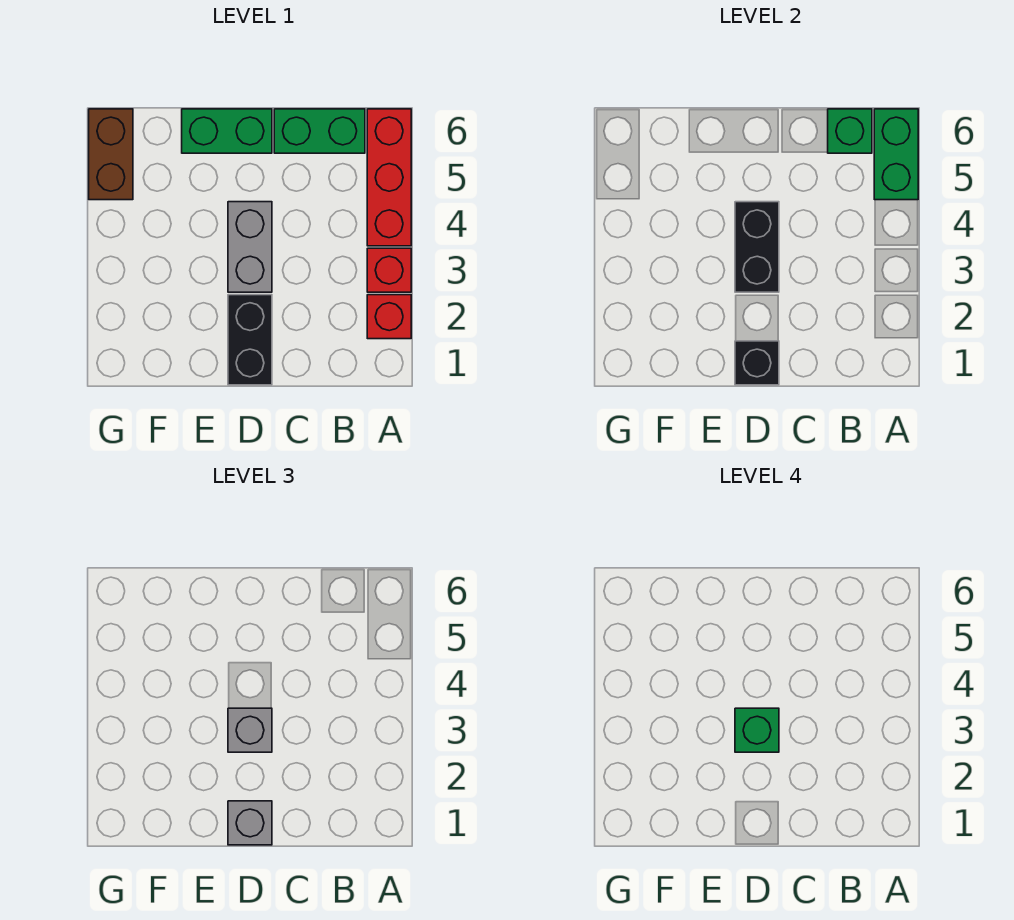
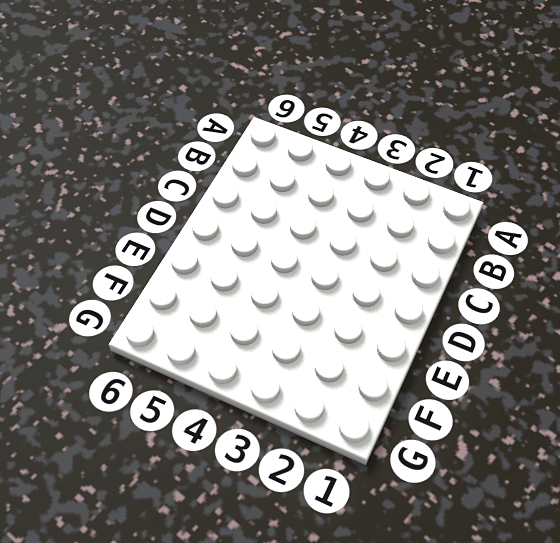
none -> red brick A2 level 1
none -> red brick A3 level 1
none -> red brick A4:A6 level 1

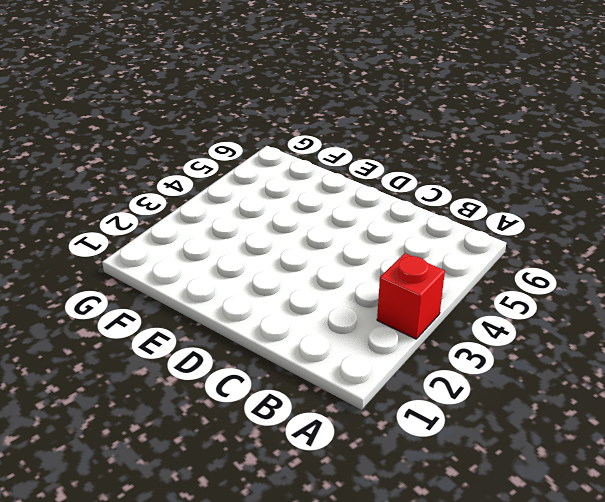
none -> red brick A2 level 1
none -> red brick A4:A6 level 1
none -> green brick B6:C6 level 1

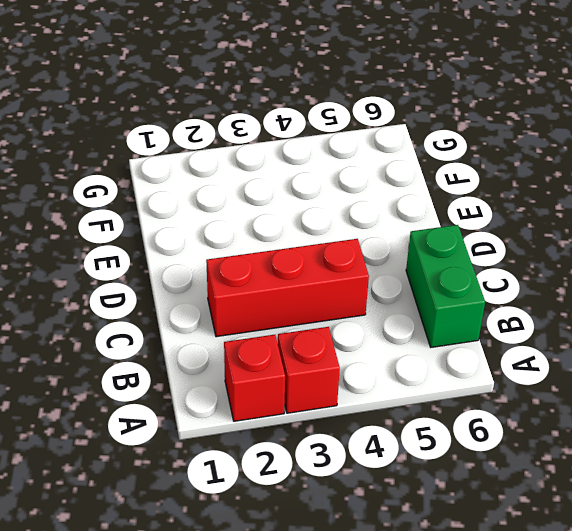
red brick C2:C4 level 1 -> red brick A4:A6 level 1
none -> black brick D1:D2 level 1
none -> grey brick D3:D4 level 1
none -> green brick D6:E6 level 1

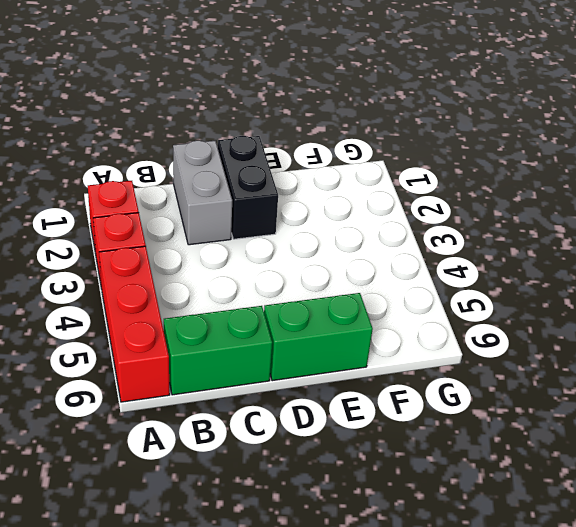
grey brick C1:C2 level 1 -> grey brick D3:D4 level 1
none -> brown brick G5:G6 level 1
none -> green brick A5:A6 level 2
none -> green brick B6 level 2

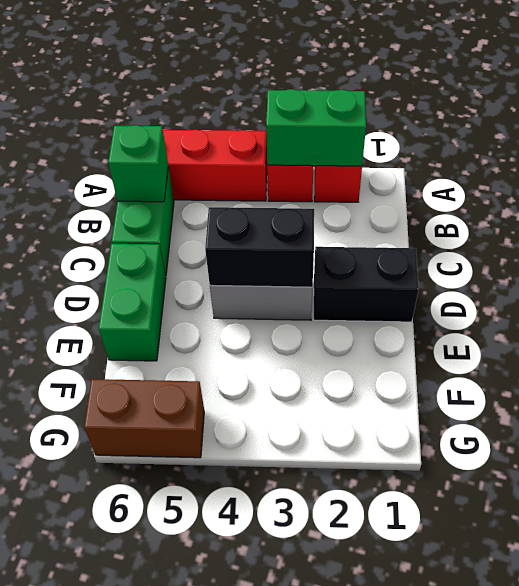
green brick A2:A3 level 2 -> green brick A5:A6 level 2
none -> black brick D1 level 2
none -> grey brick D1 level 3
none -> grey brick D3 level 3

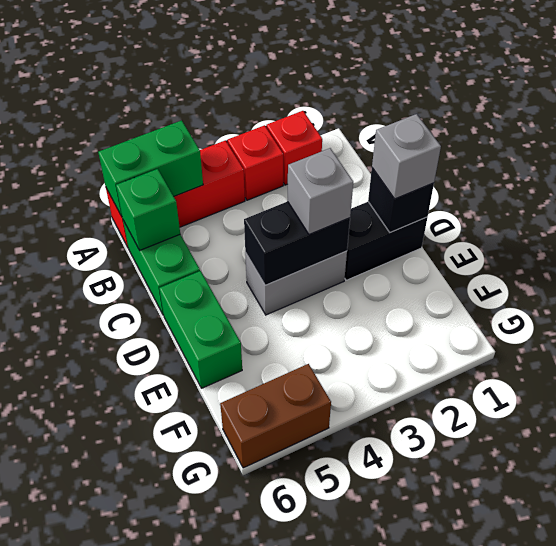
none -> green brick D3 level 4

